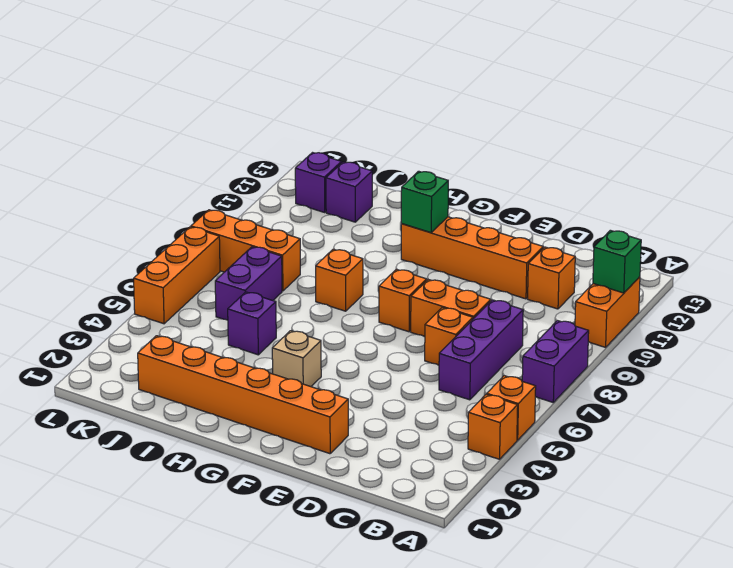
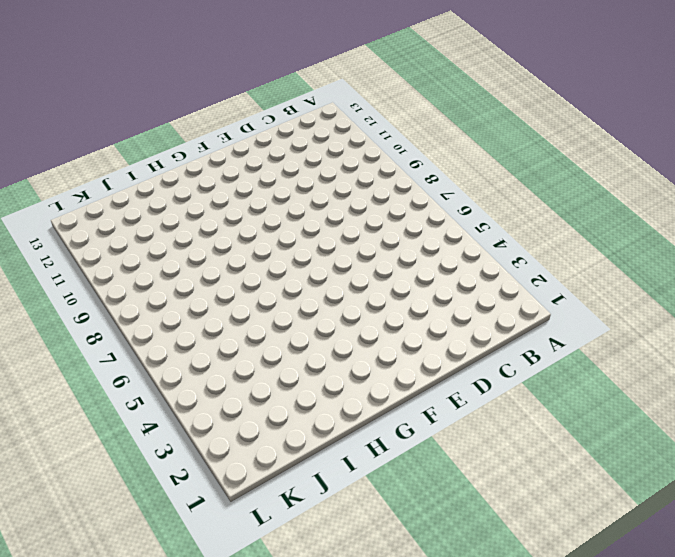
none -> orange brick A4 level 1
none -> orange brick A5 level 1
none -> purple brick A7:A8 level 1

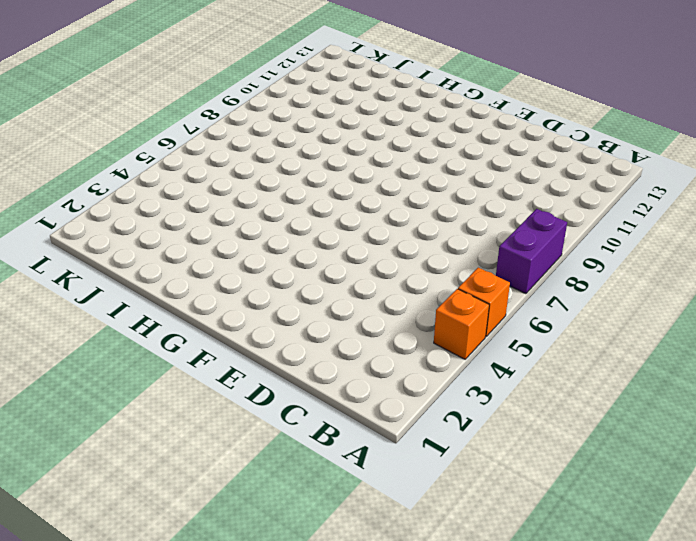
none -> orange brick A10:A11 level 1
none -> purple brick C6:C8 level 1
none -> orange brick C11 level 1

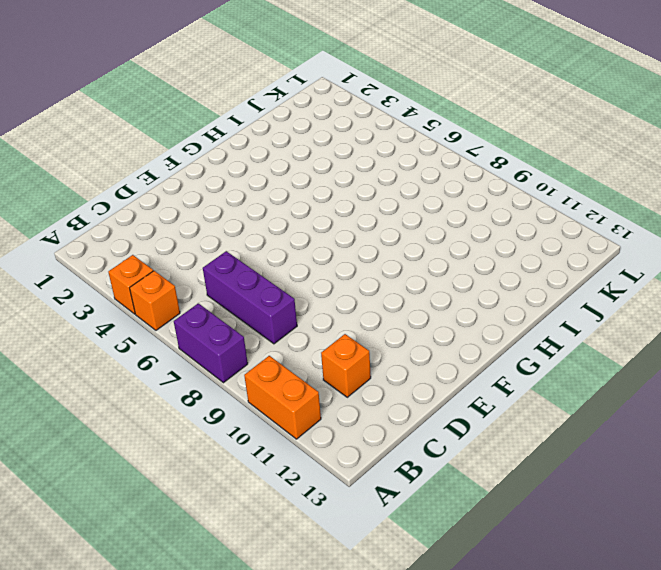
none -> orange brick D7 level 1
none -> orange brick D8:E8 level 1
none -> orange brick D11:G11 level 1

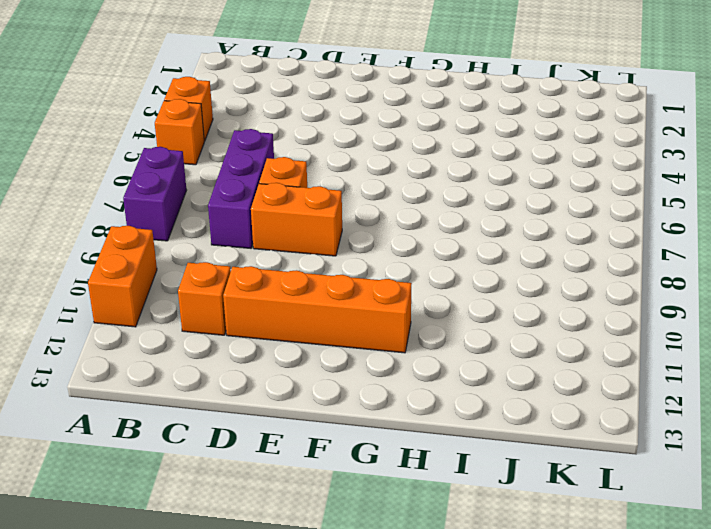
none -> orange brick E2:J2 level 1
none -> orange brick F8 level 1
none -> tan brick G4 level 1

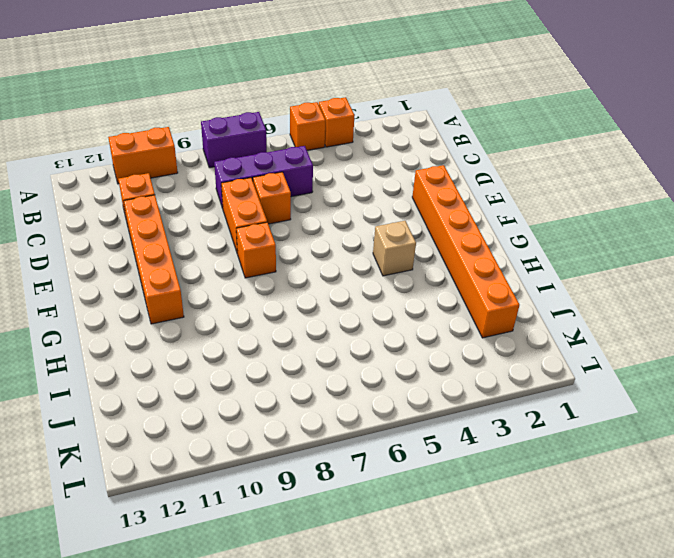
none -> orange brick H8 level 1
none -> purple brick I5 level 1
none -> purple brick J6:J7 level 1

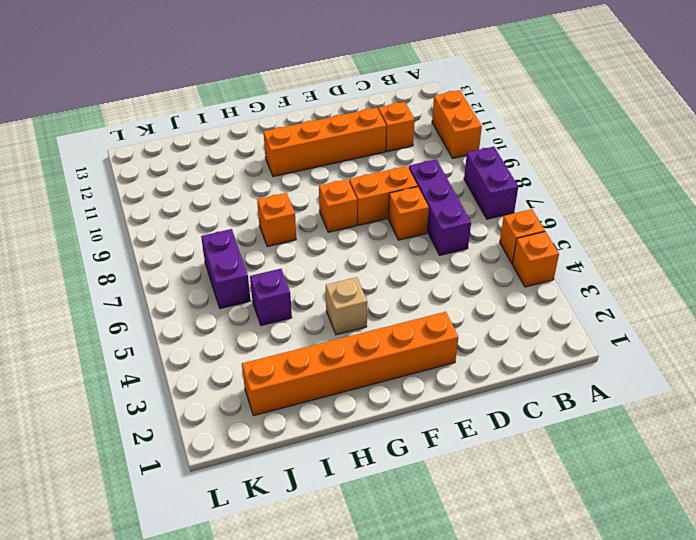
none -> orange brick J8:L8 level 1
none -> purple brick J12 level 1
none -> purple brick K12 level 1

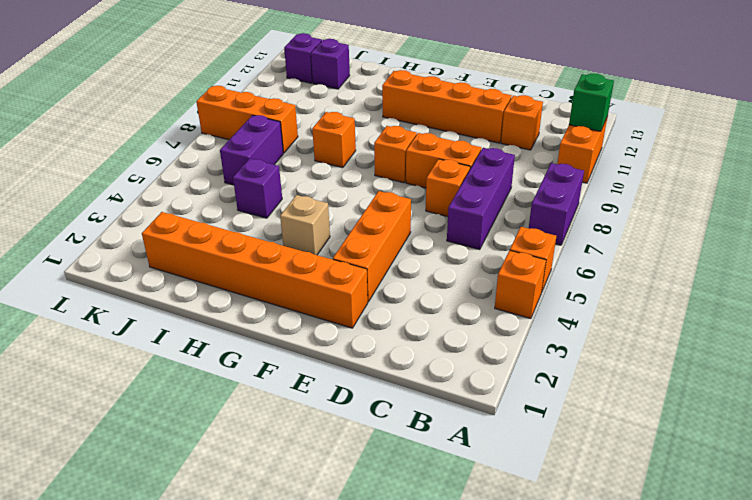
orange brick E3:E5 level 1 -> orange brick L5:L7 level 1
none -> green brick G11 level 2

